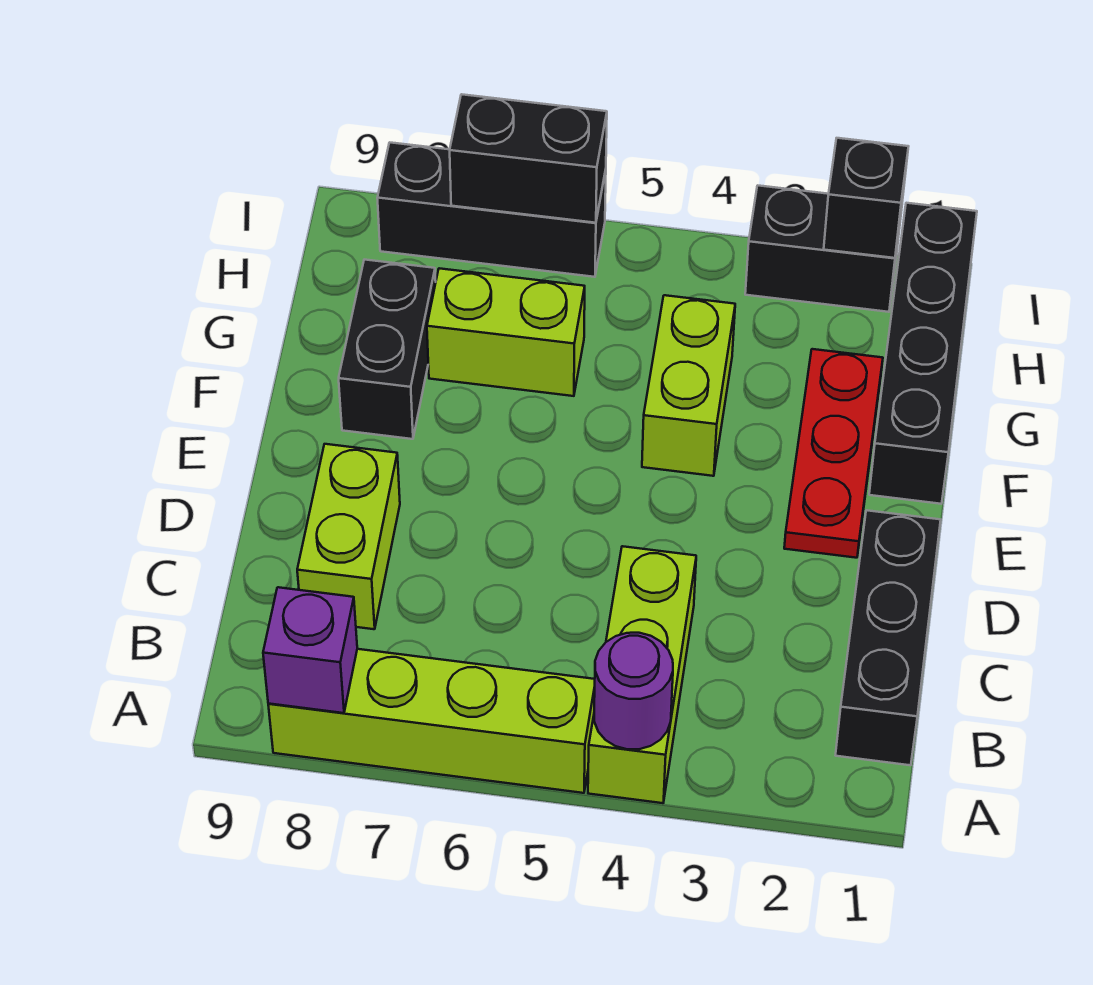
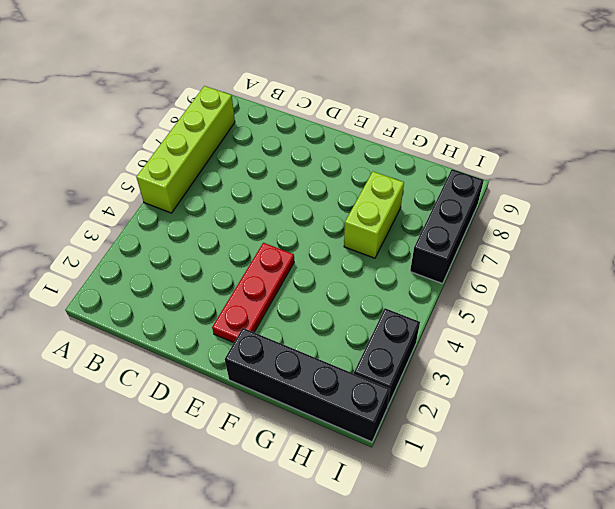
red plate E2:E4 level 1 -> red plate E2:G2 level 1
none -> lime brick A4:C4 level 1
none -> black brick B1:D1 level 1
none -> lime brick C8:D8 level 1

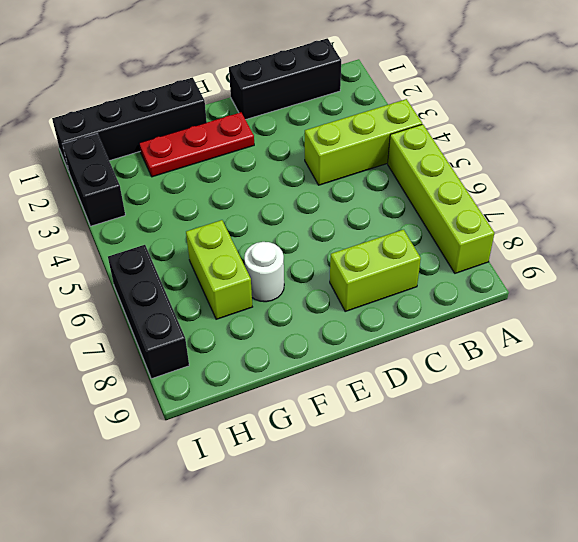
white round brick F7 level 1 -> none
none -> lime brick F4:G4 level 1
none -> black brick F8:G8 level 1
none -> purple round brick A4 level 2

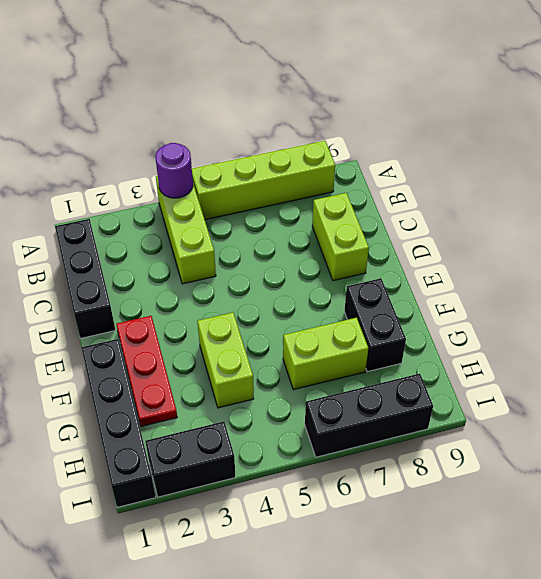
none -> purple brick A8 level 2
none -> black brick I2 level 2
none -> black brick I6:I7 level 2

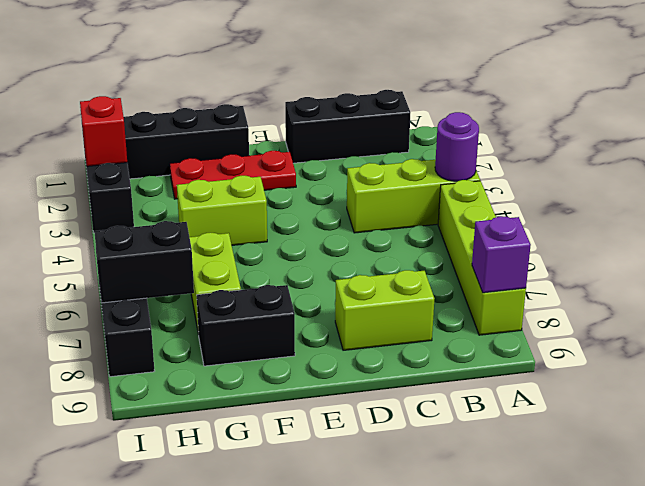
black brick H7:I7 level 2 -> black brick I6:I7 level 2
red brick I2 level 2 -> black brick I2 level 2

